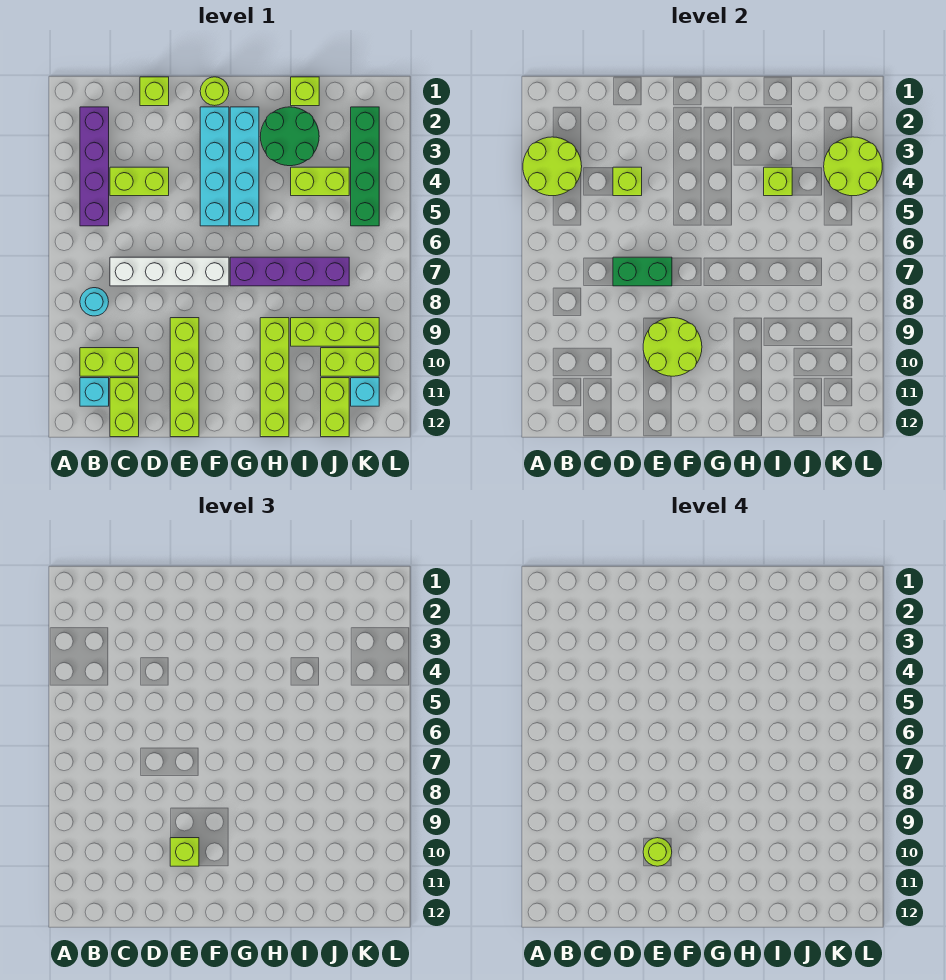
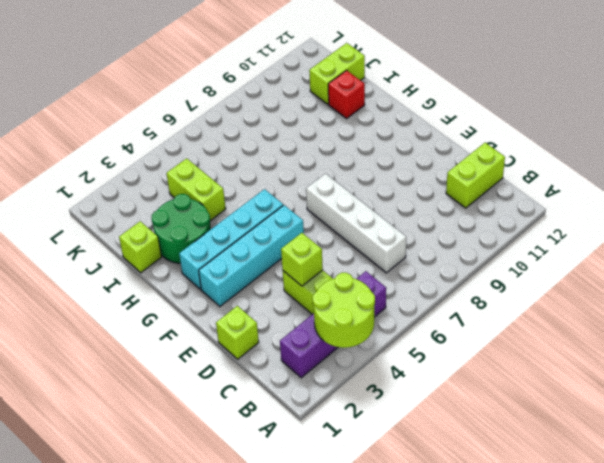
red brick I11 level 1 -> none
none -> cyan round brick B8 level 1
none -> lime brick B10:C10 level 1
none -> cyan brick B11 level 1
none -> lime brick E9:E12 level 1

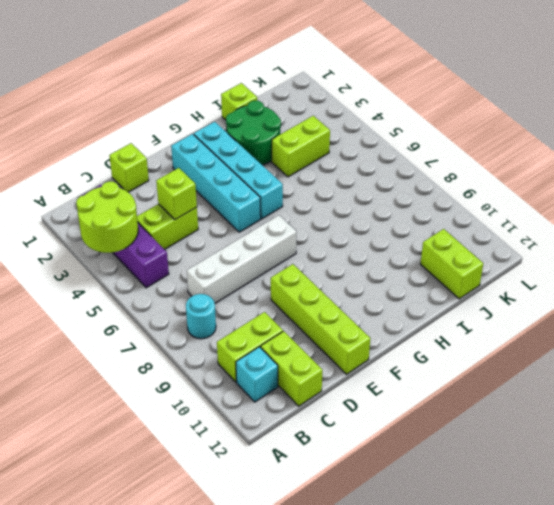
none -> lime round brick F1 level 1
none -> purple brick G7:J7 level 1
none -> lime brick H9:H12 level 1
none -> lime brick I9:K9 level 1

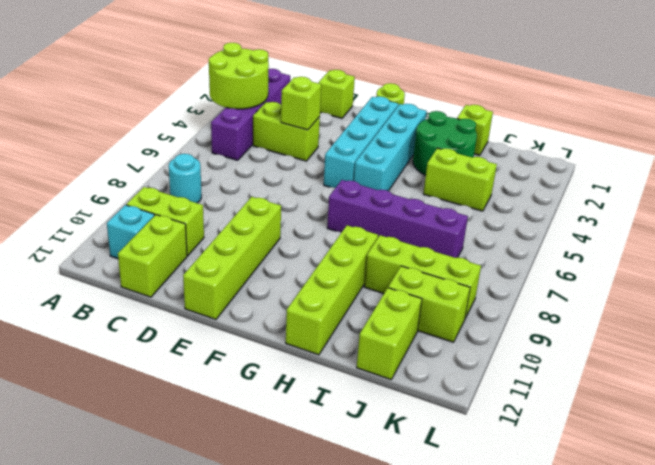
none -> white brick C7:F7 level 1
none -> green brick K2:K5 level 1
none -> cyan brick K11 level 1
none -> green brick D7:E7 level 2

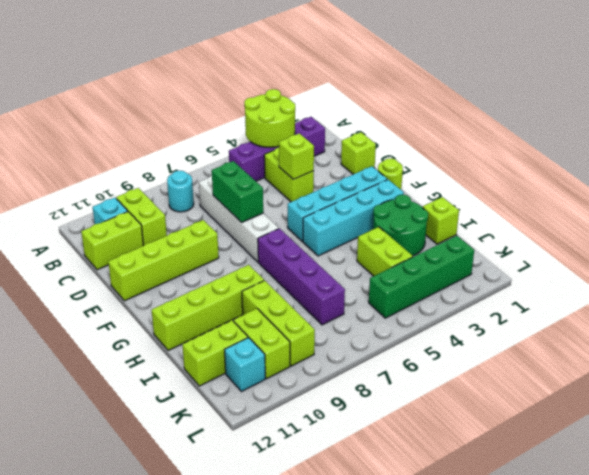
none -> lime round brick E9:F10 level 2
none -> lime brick I4 level 2
none -> lime round brick K3:L4 level 2
none -> lime brick E10 level 3

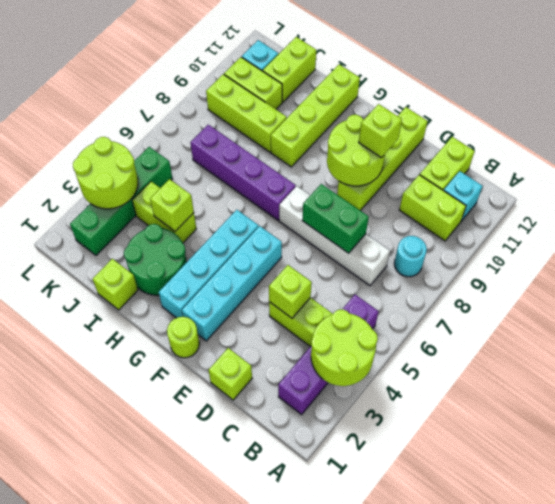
none -> lime round brick E10 level 4

